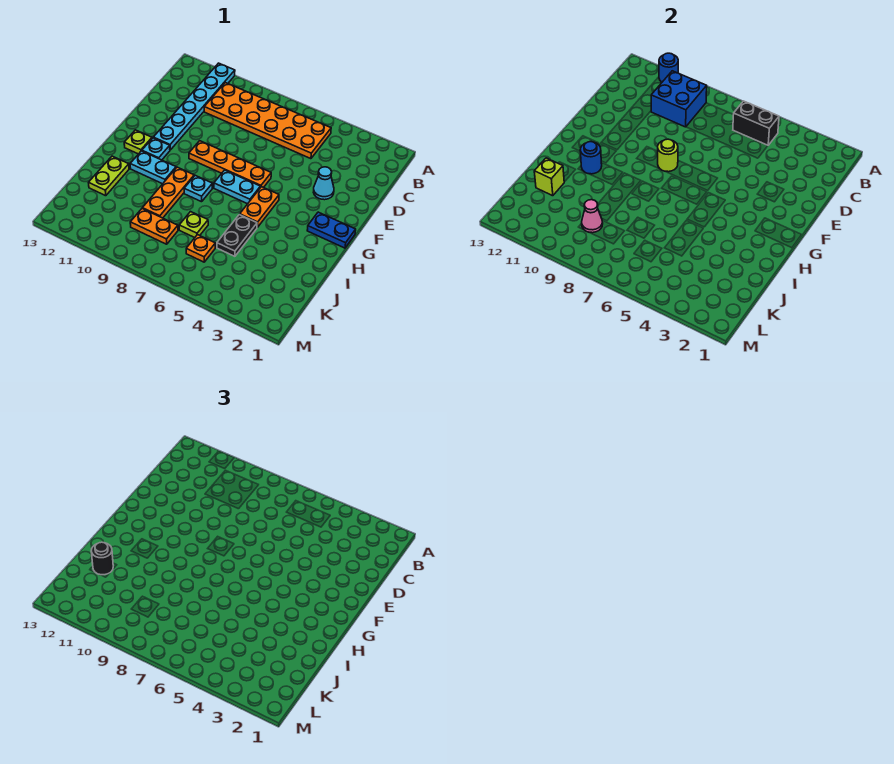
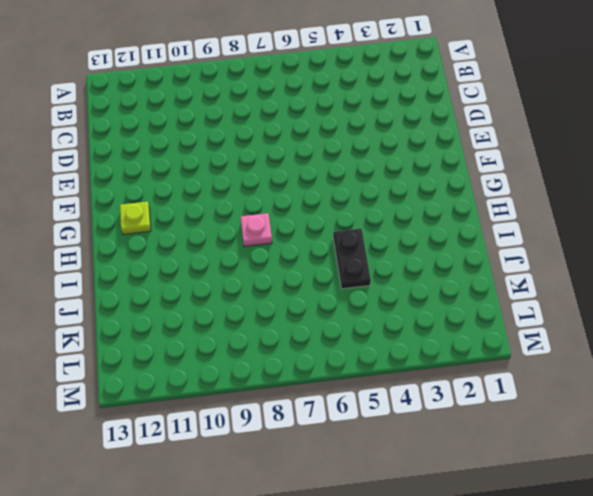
pink plate H8 level 1 -> cyan plate H8 level 1
none -> cyan plate A11:F11 level 1
none -> orange plate B5:C10 level 1
none -> cyan cone E3 level 1

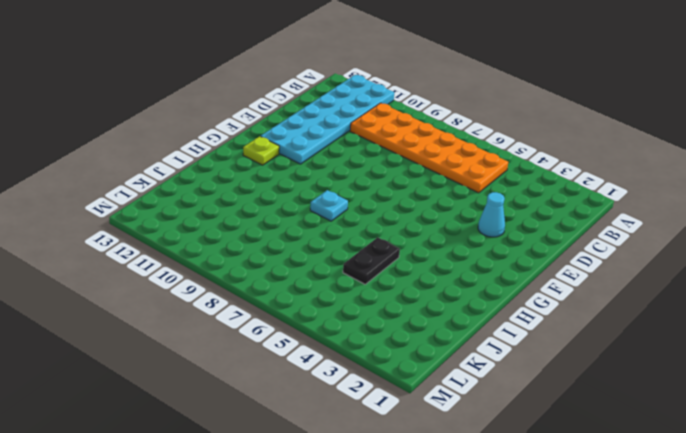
cyan plate A11:F12 level 1 -> cyan plate A11:F11 level 1
none -> orange plate F6:F9 level 1
none -> blue plate G1:G2 level 1
none -> orange plate G5:H5 level 1

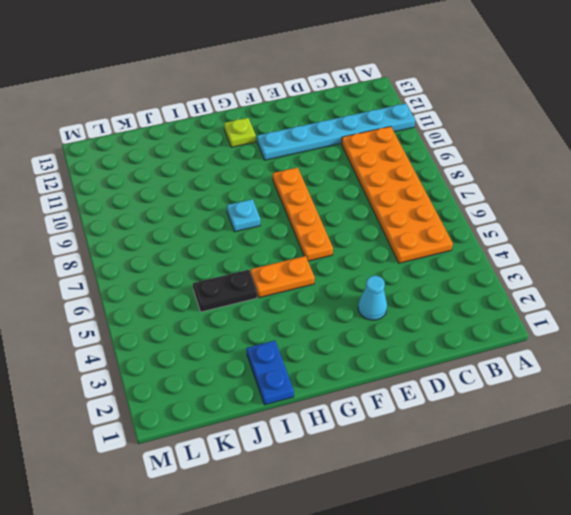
blue plate I1:I2 level 1 -> blue plate G1:G2 level 1
none -> cyan plate G6:G7 level 1
none -> cyan plate G11 level 1
none -> orange plate H9:J9 level 1

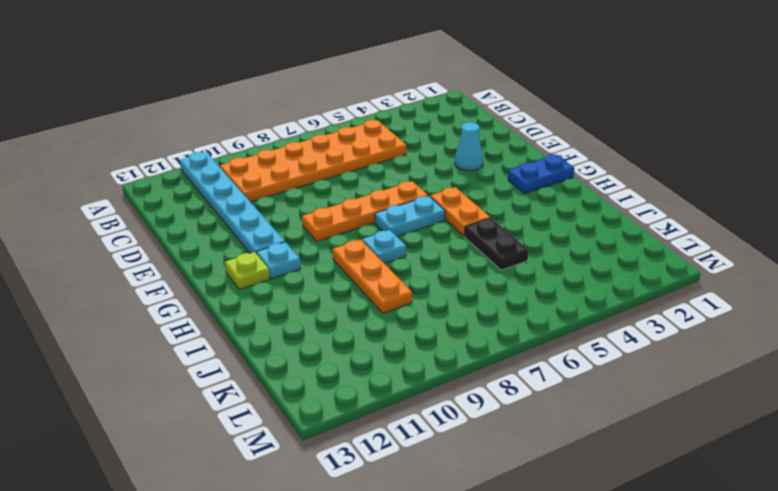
none -> cyan plate H10:H11 level 1
none -> lime plate I12:J12 level 1
none -> lime plate J7 level 1

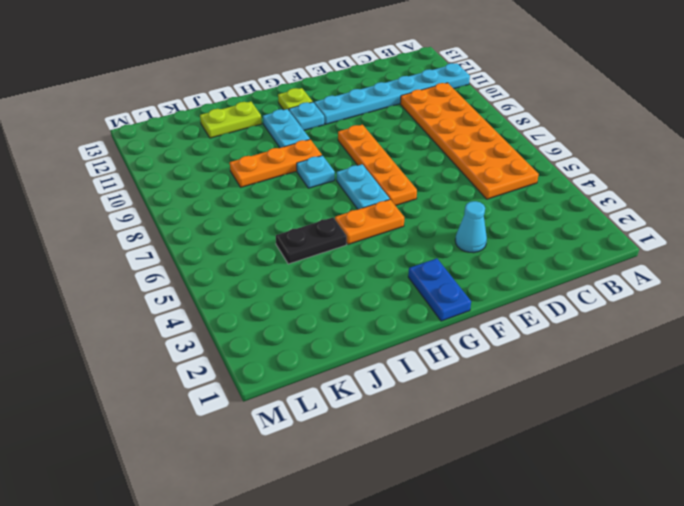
none -> lime plate J7 level 1
none -> orange plate K6 level 1
none -> orange plate K8:K9 level 1

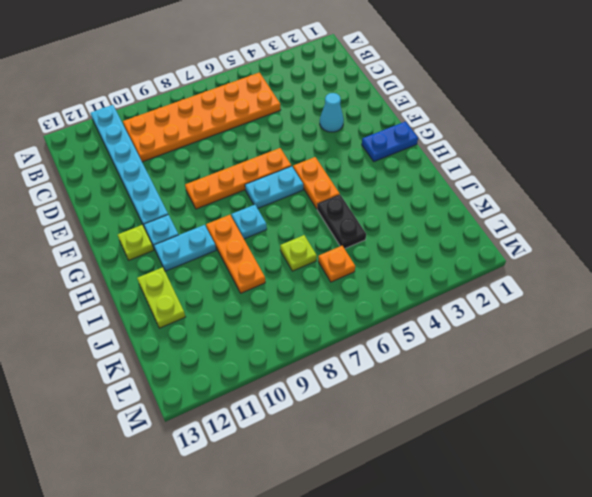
none -> orange plate K8:K9 level 1
none -> blue round brick A11 level 2
none -> black brick B5:B6 level 2

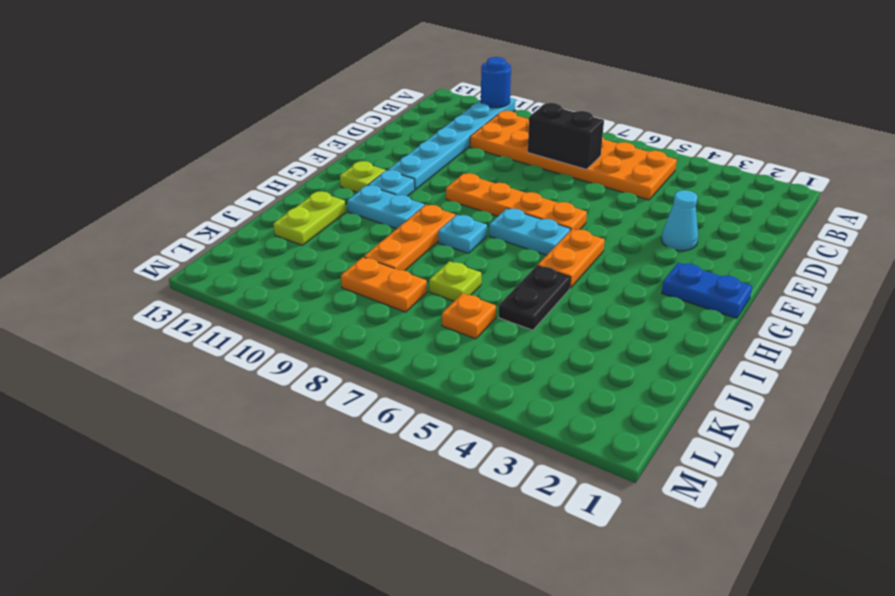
black brick C7:C8 level 2 -> black brick B5:B6 level 2
none -> blue brick B9:C10 level 2
none -> lime round brick F8 level 2
none -> blue round brick H11 level 2

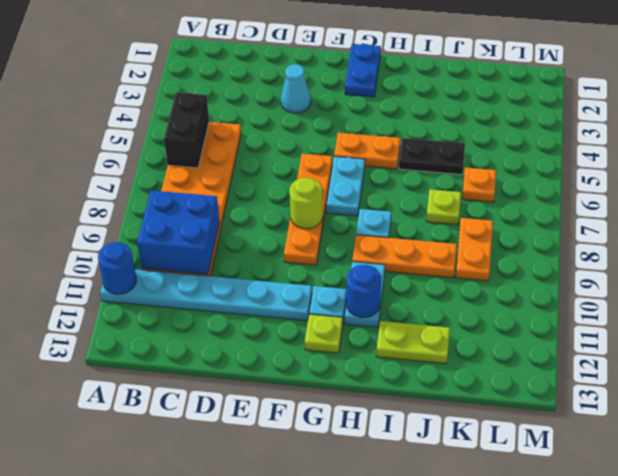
none -> lime brick J12 level 2
none -> pink cone K9 level 2
none -> black round brick J12 level 3

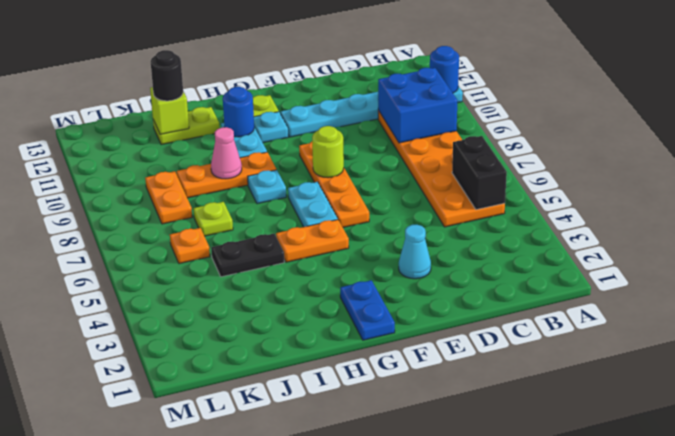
pink cone I9 level 2 -> pink cone K9 level 2

